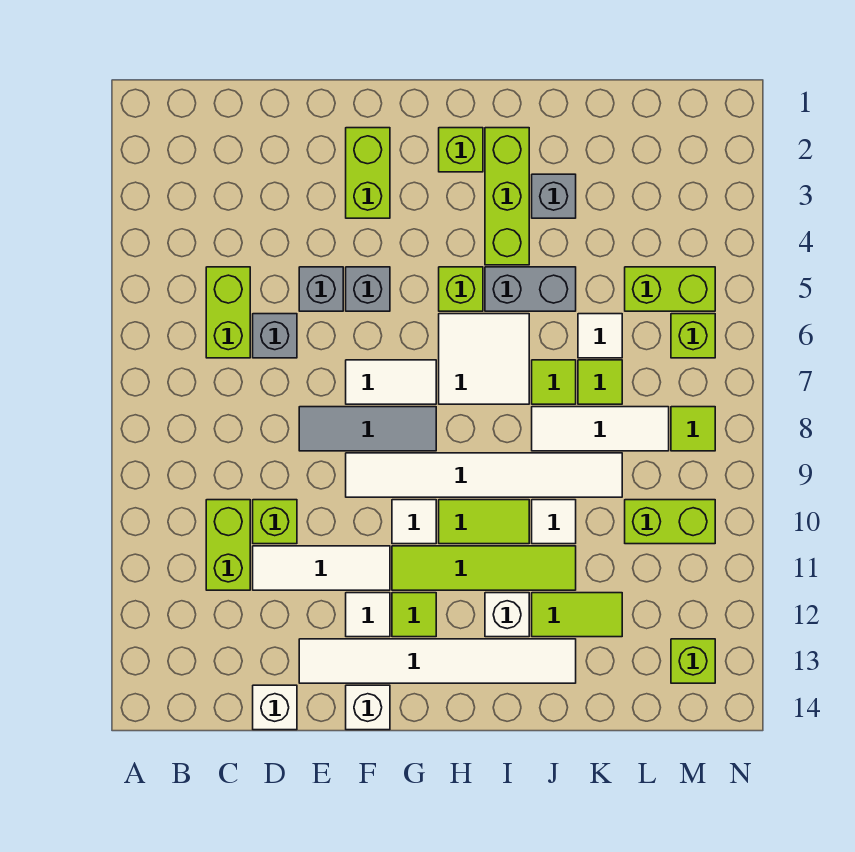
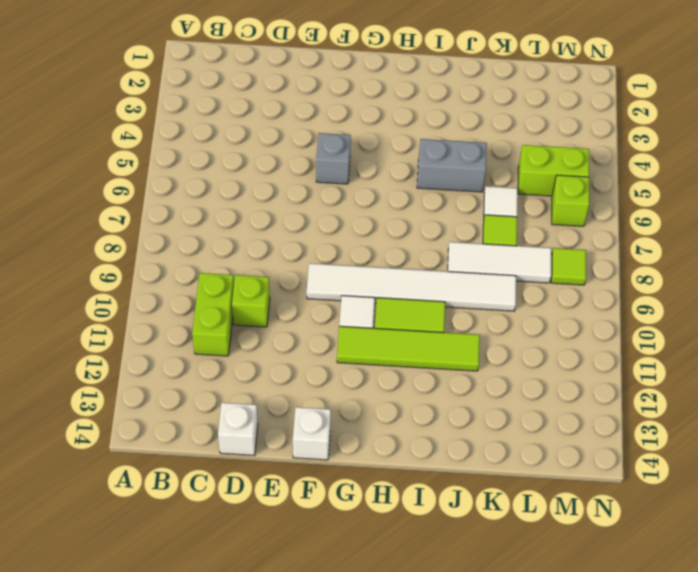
none -> lime brick C5:C6 level 1
none -> grey brick D6 level 1
none -> white tile D11:F11 level 1
none -> grey brick E5 level 1

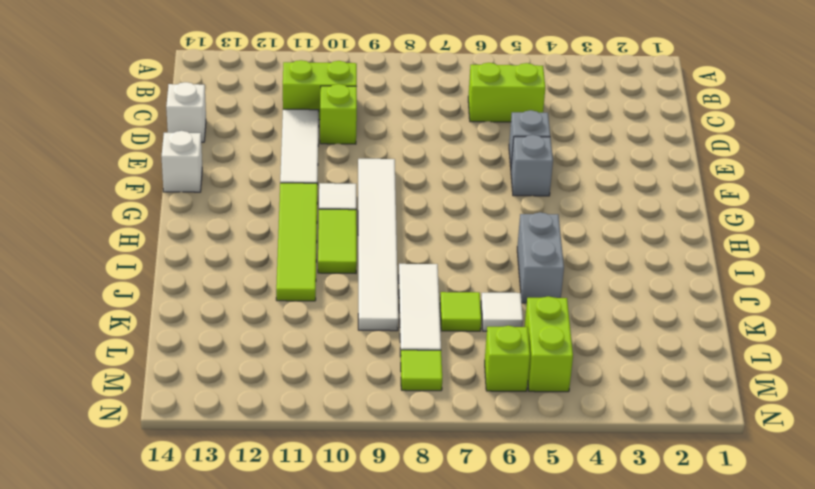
none -> grey brick D6 level 1
none -> grey tile E8:G8 level 1
none -> white tile E13:J13 level 1
none -> lime brick F2:F3 level 1

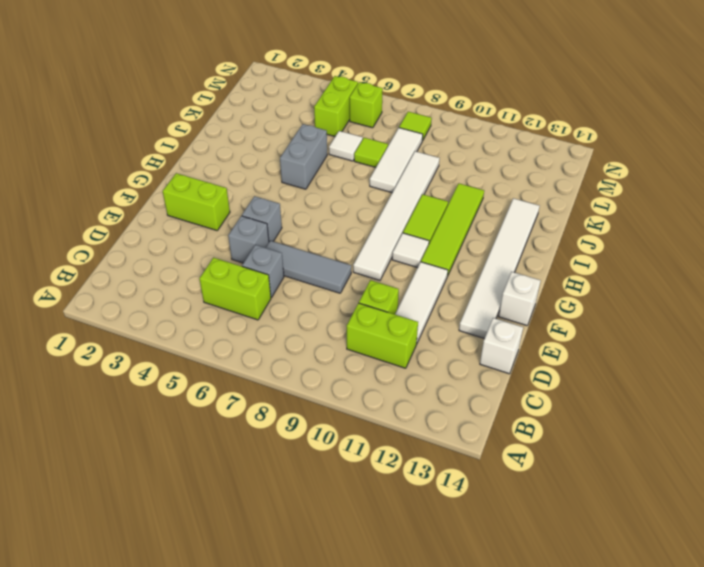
grey tile E6:E8 level 1 -> grey tile E8:G8 level 1
none -> white tile F7:G7 level 1
none -> white tile F12 level 1
none -> lime tile G12 level 1
none -> lime brick H2 level 1

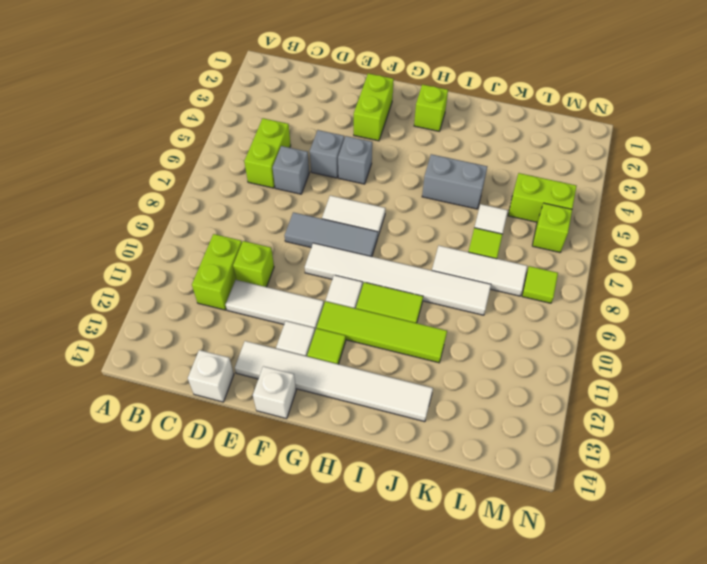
none -> lime brick H5 level 1
none -> white tile H6:I7 level 1
none -> lime brick I2:I4 level 1
none -> white brick I12 level 1

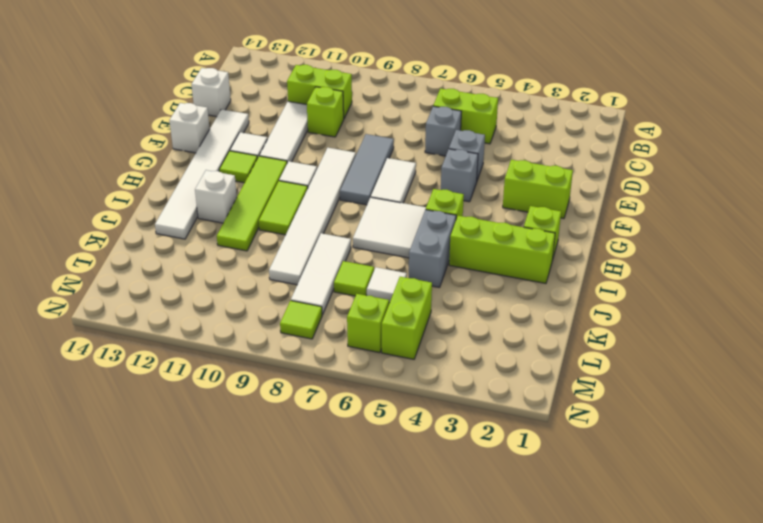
none -> grey brick J3 level 1
none -> lime tile J7 level 1
none -> white tile J10 level 1
none -> lime tile J12:K12 level 1

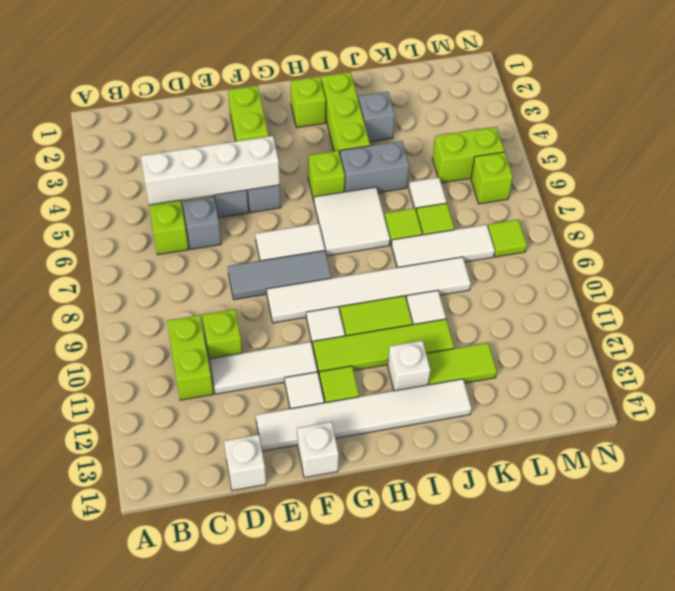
white brick C5:F5 level 2 -> none
none -> lime brick L10:M10 level 1
none -> lime brick M13 level 1

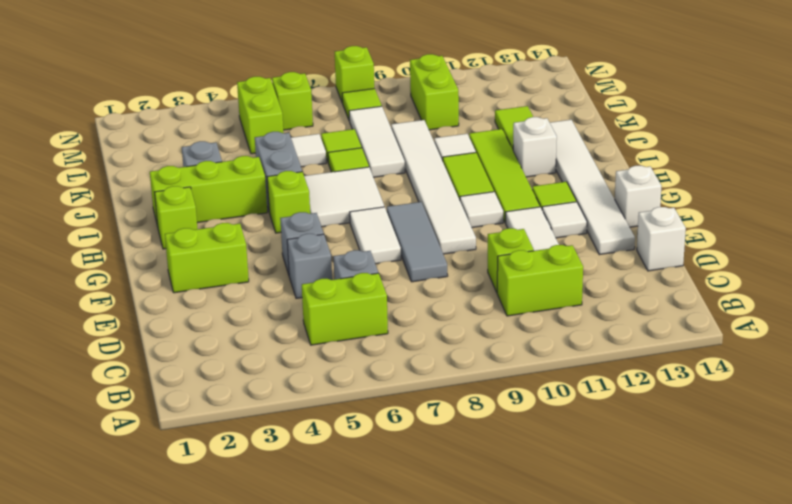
lime brick N8 level 1 -> lime brick M13 level 1

